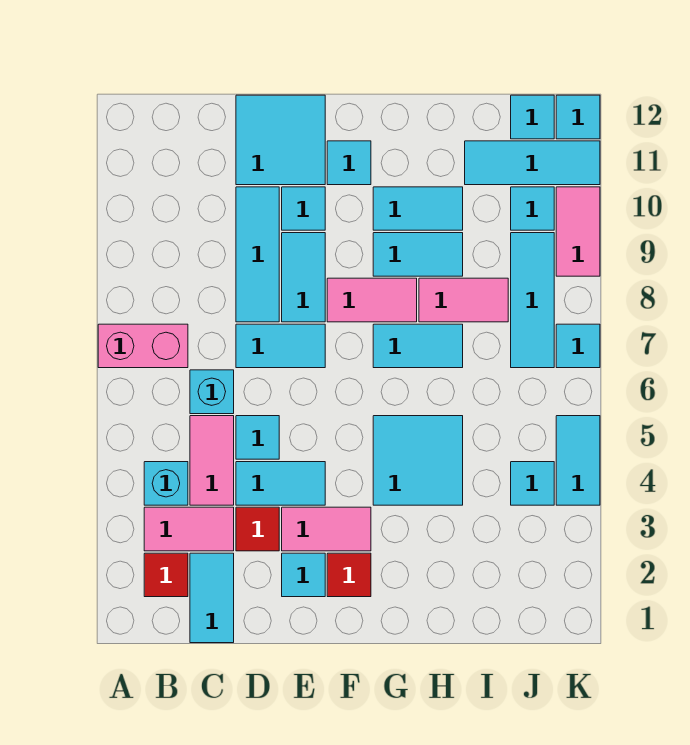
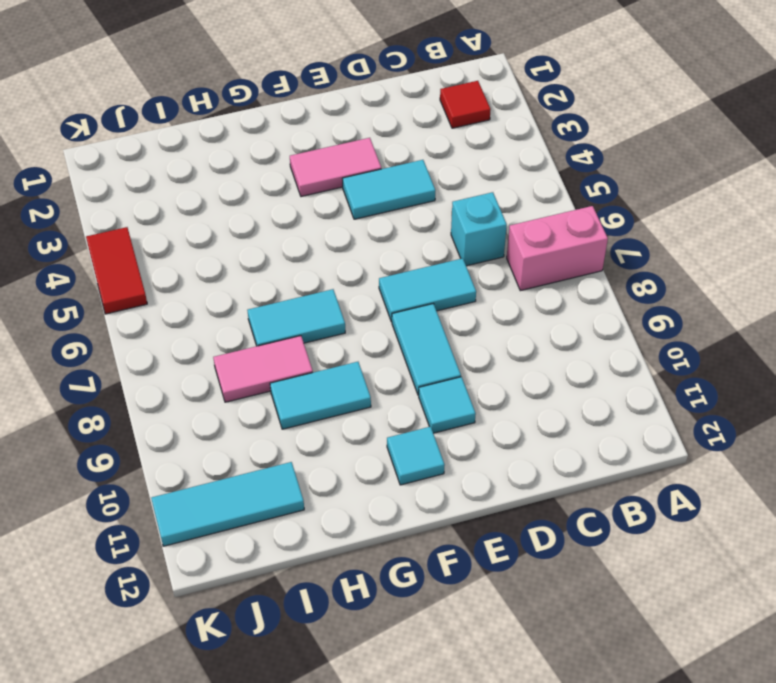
red tile K4:K5 level 1 -> cyan tile K4:K5 level 1
none -> pink tile B3:C3 level 1
none -> cyan brick B4 level 1
none -> cyan tile C1:C2 level 1
none -> pink tile C4:C5 level 1

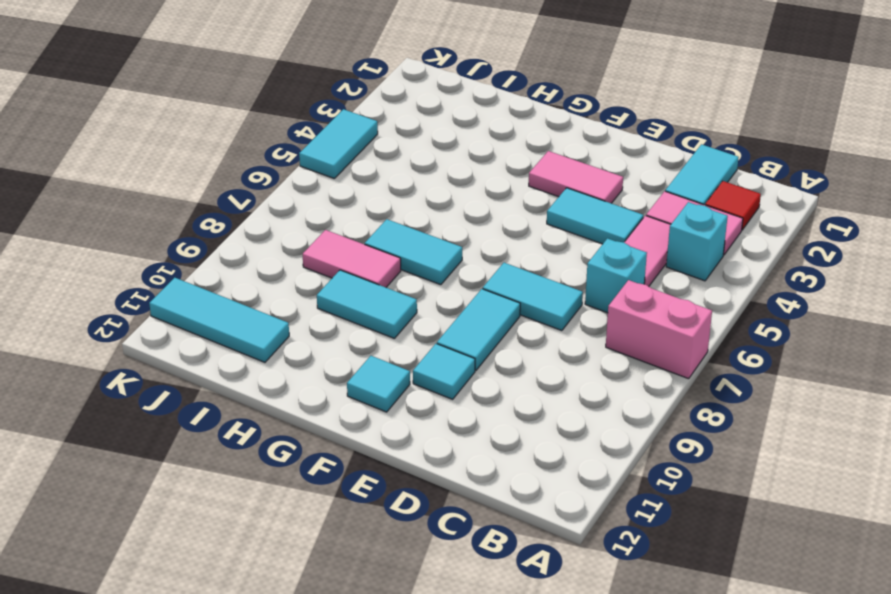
none -> red tile D3 level 1
none -> cyan tile D5 level 1
none -> cyan tile D8:D10 level 1
none -> cyan tile D11:E12 level 1

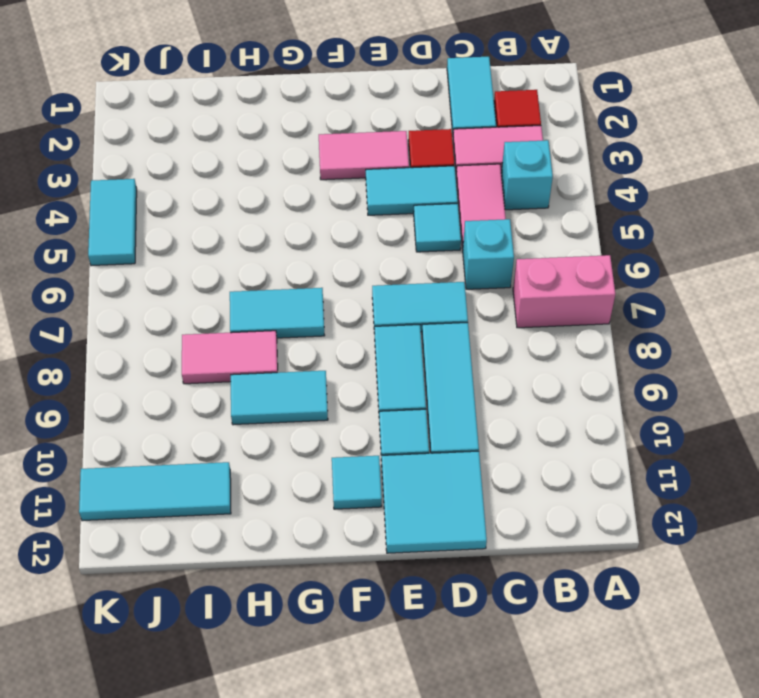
none -> cyan tile E2 level 1
none -> red tile F2 level 1
none -> pink tile F8:G8 level 1
none -> cyan tile G4:H5 level 1

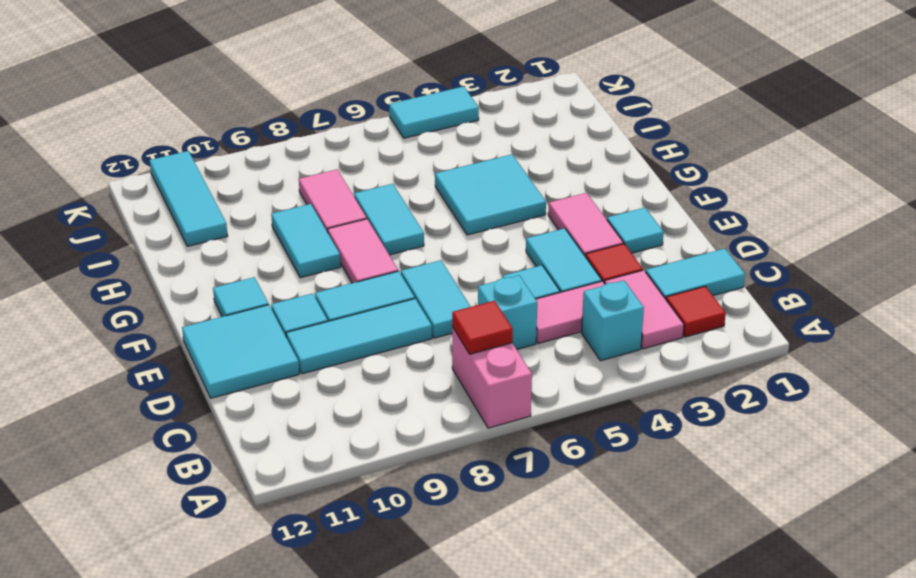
red tile B7 level 2 -> red tile F2 level 1
none -> cyan tile G10:H10 level 1
none -> cyan tile J4 level 1
none -> cyan tile J7:J9 level 1
none -> cyan tile J10 level 1

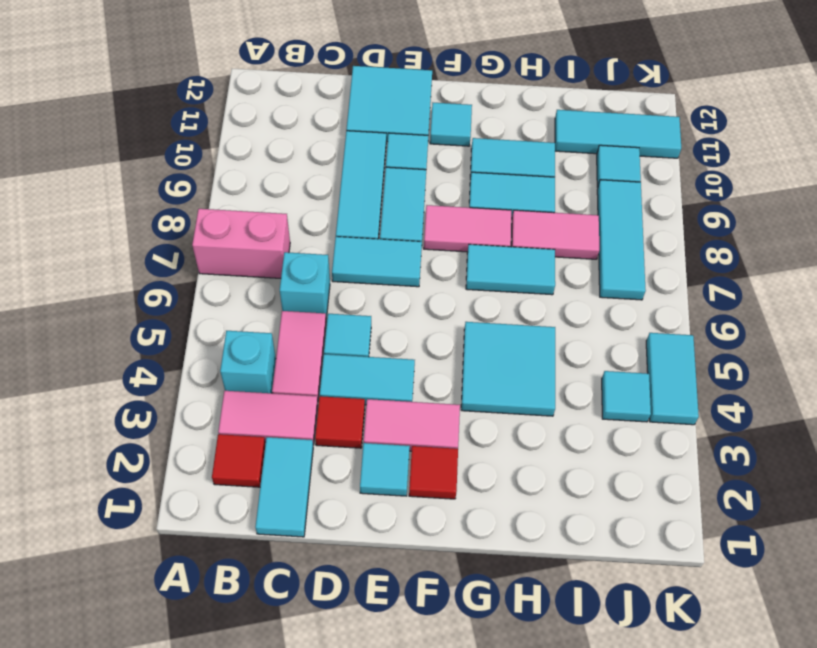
none -> cyan tile J12 level 1
none -> cyan tile K7 level 1
none -> pink tile K9:K10 level 1
none -> cyan tile K12 level 1

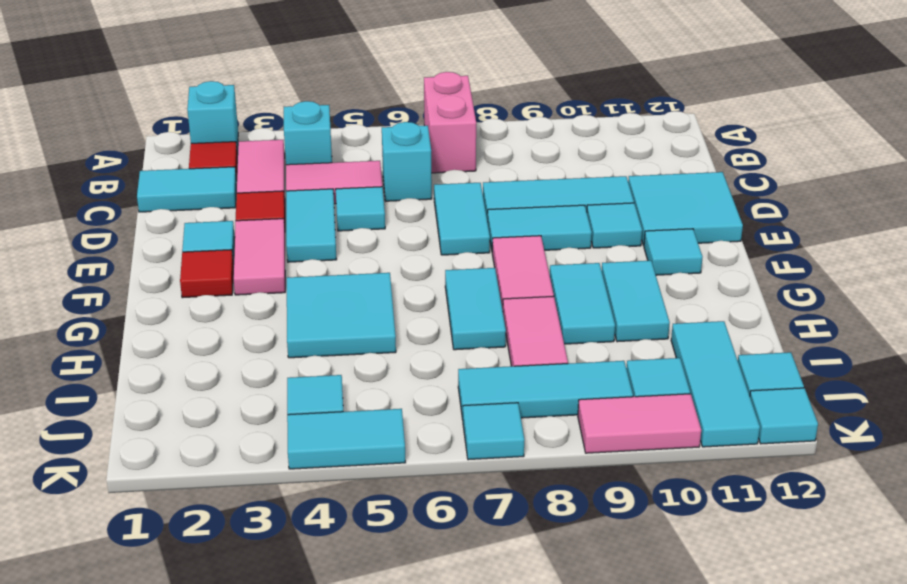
cyan brick A2 level 1 -> none

